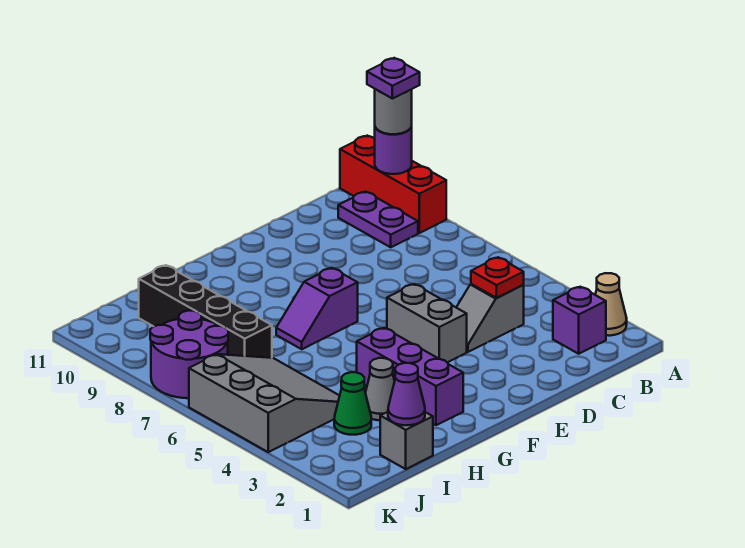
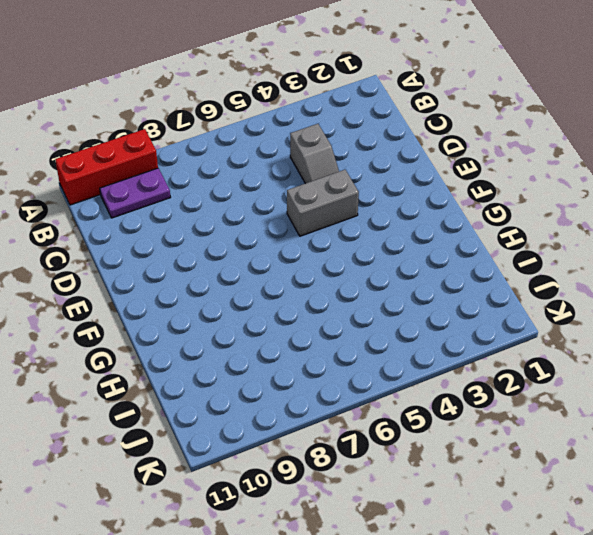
none -> tan cone A2 level 1
none -> purple brick B2 level 1
none -> purple slope F7:G7 level 1 top F

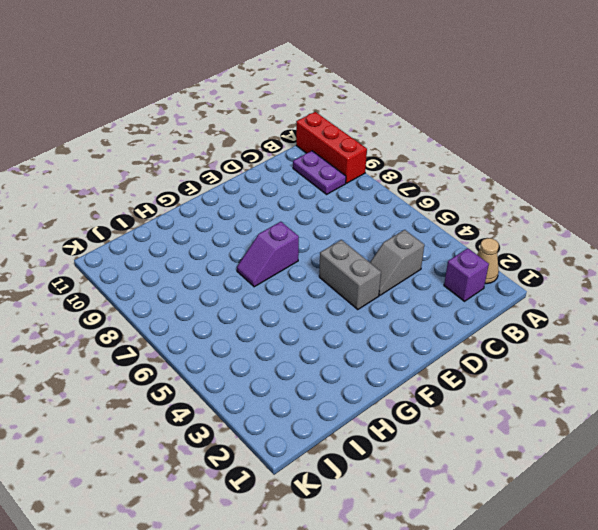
none -> purple brick G2:G4 level 1
none -> grey cone H3 level 1
none -> grey brick I1 level 1

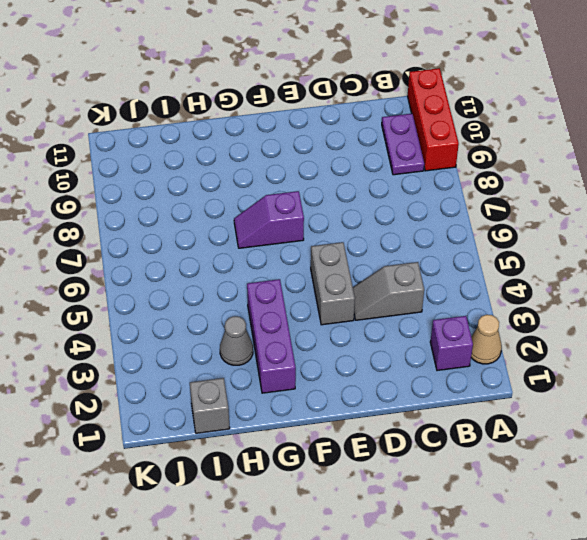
none -> green cone I3 level 1
none -> grey slope I4:K6 level 1 top K
none -> black brick I7:I10 level 1

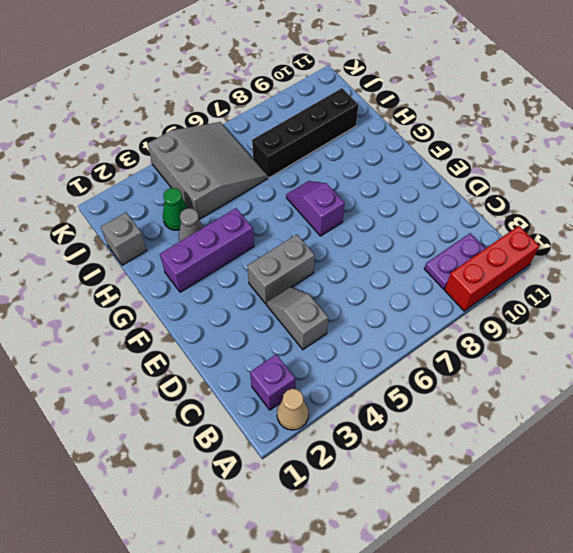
grey slope I4:K6 level 1 top 4 -> grey slope I4:K6 level 1 top K
none -> purple round brick J7:K8 level 1
none -> purple round brick A10 level 2
none -> red plate C4 level 2

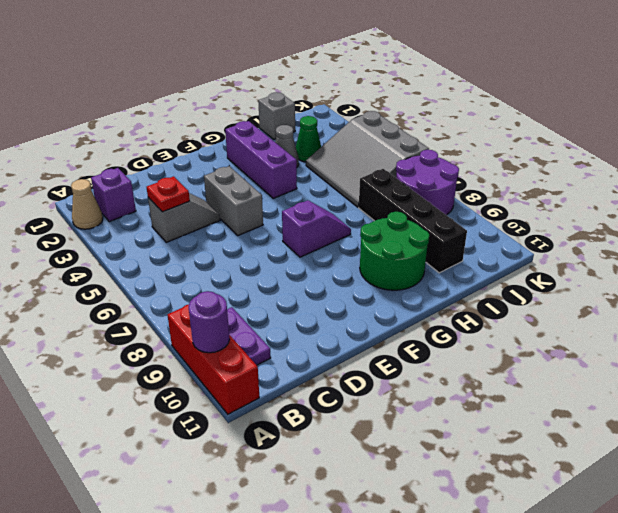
green round brick G9:H10 level 1 -> none
none -> purple cone I1 level 2
none -> grey round brick A10 level 3
none -> purple plate A10 level 4

